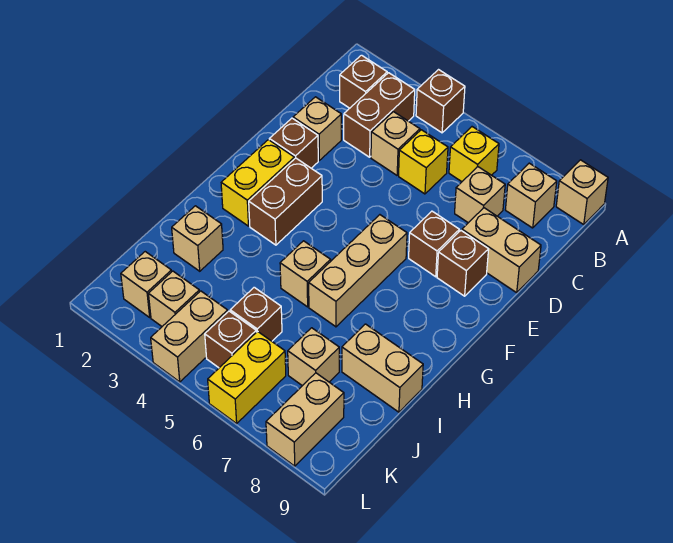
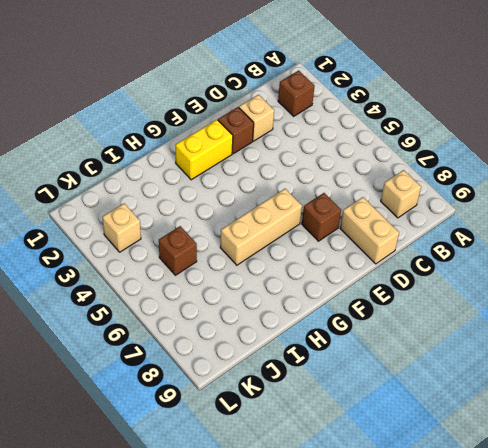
none -> brown brick A4 level 1
none -> tan brick A9 level 1
none -> brown brick B3:C3 level 1

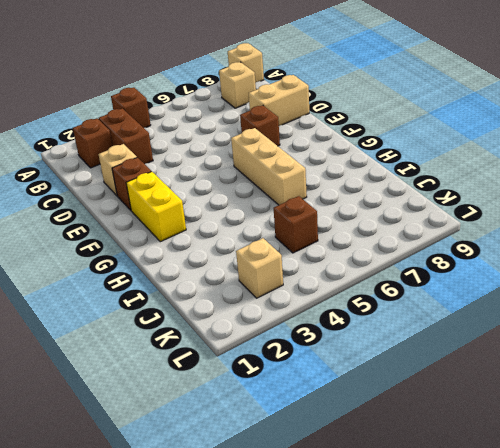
none -> yellow brick B6 level 1
none -> tan brick C4 level 1
none -> yellow brick C5 level 1

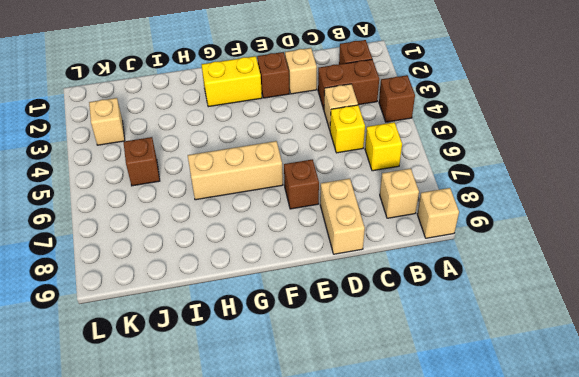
none -> tan brick C7 level 1
none -> brown brick E8 level 1
none -> brown brick F3:G3 level 1

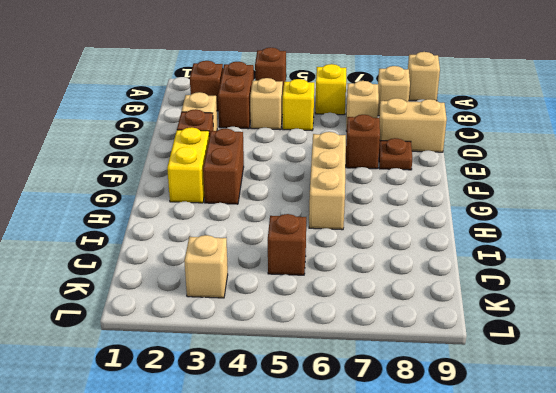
brown plate E8 level 1 -> brown brick E8 level 1
none -> tan brick H5 level 1
none -> tan brick I2 level 1
none -> tan brick I8:I9 level 1

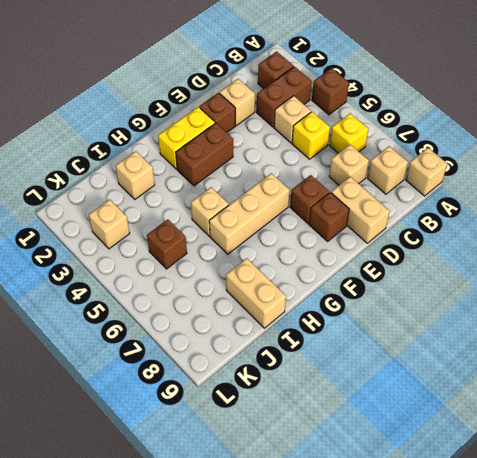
none -> tan brick J7 level 1
none -> tan brick K2 level 1
none -> tan brick K4:L4 level 1

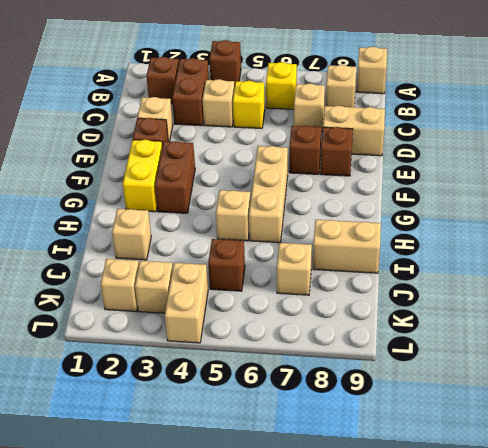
none -> brown brick K5 level 1
none -> yellow brick K6:L6 level 1
none -> tan brick K8:L8 level 1

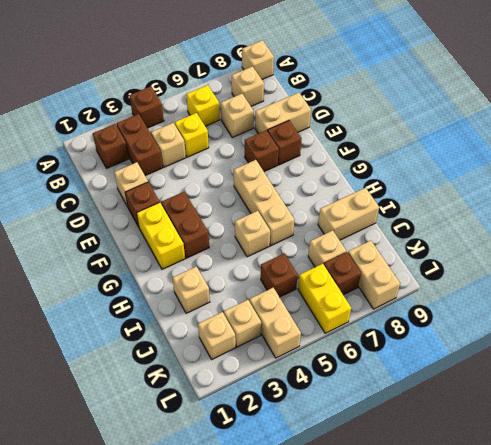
brown brick K7 level 1 -> brown brick K5 level 1

